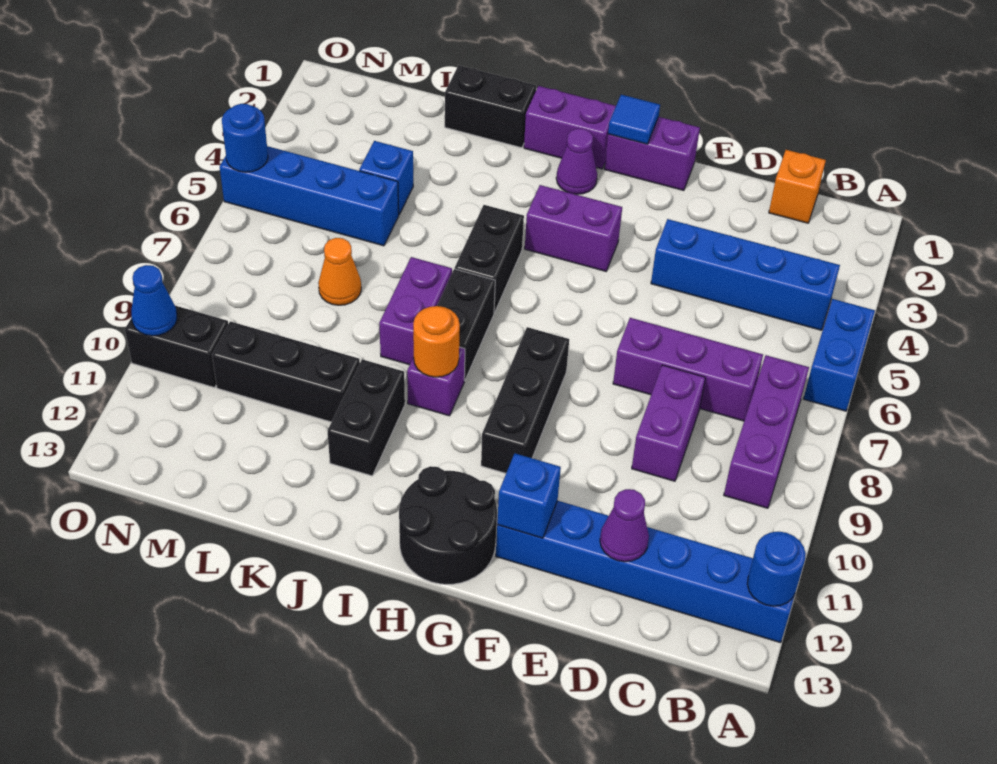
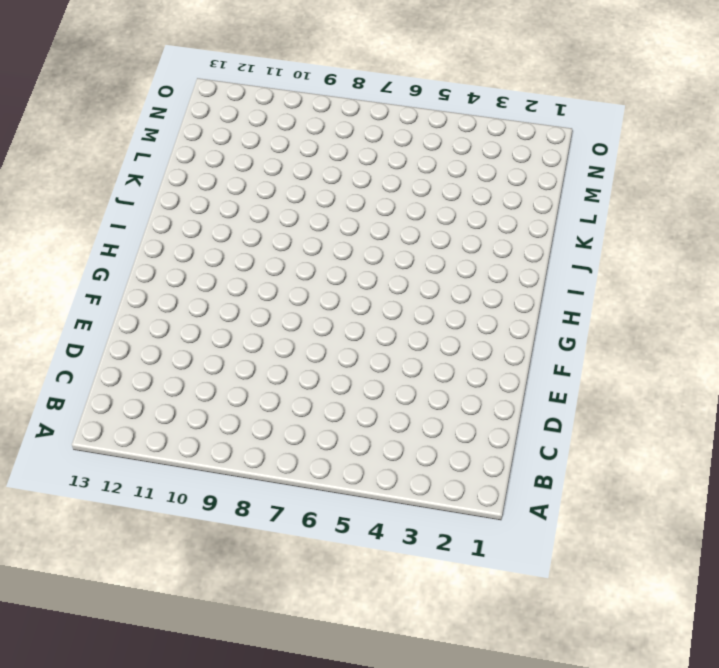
none -> blue brick A5:A6 level 1
none -> blue brick A12:F12 level 1
none -> blue brick B4:E4 level 1
none -> purple brick B7:B9 level 1

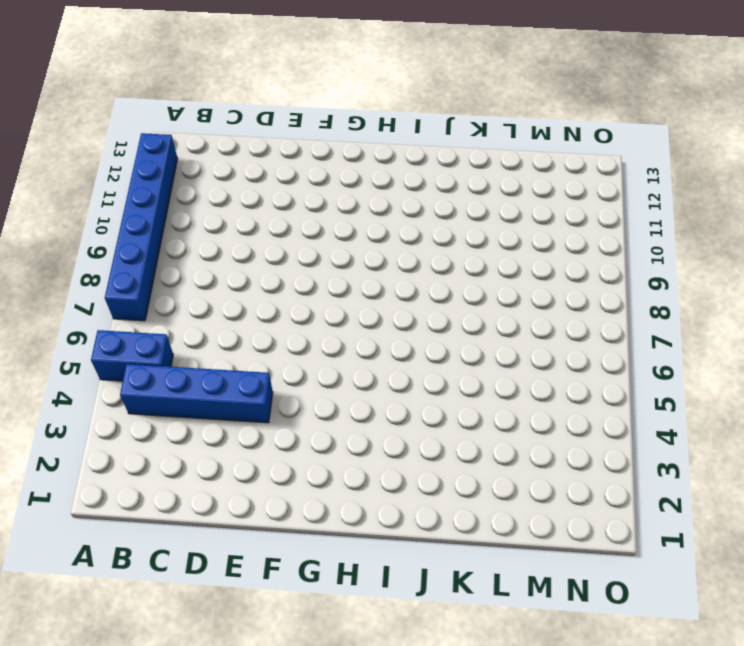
blue brick A5:B5 level 1 -> blue brick A5:A6 level 1
blue brick A7:A12 level 1 -> blue brick A12:F12 level 1
none -> purple brick B7:B9 level 1
none -> orange brick C1 level 1
none -> purple brick C7:E7 level 1
none -> purple brick D8:D9 level 1

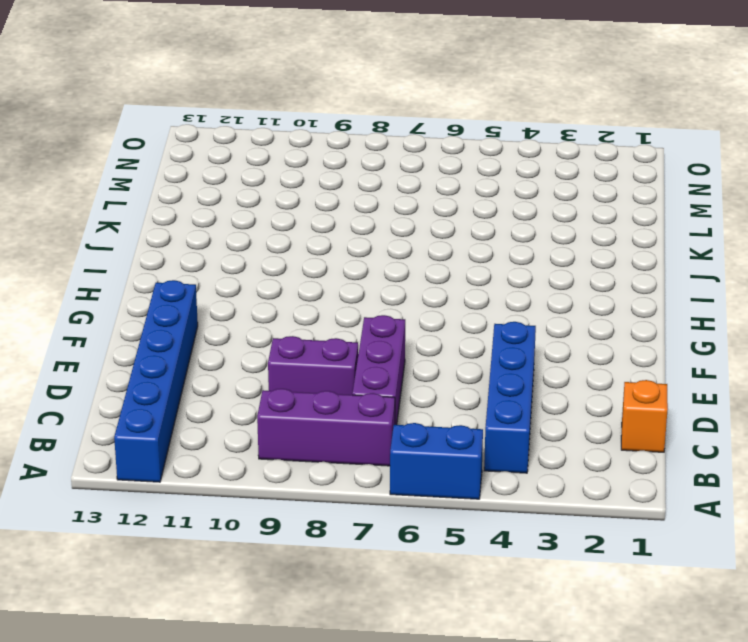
none -> purple brick F1:G1 level 1
none -> purple brick G4:H4 level 1
none -> black brick G8:G10 level 1
none -> black round brick G12:H13 level 1

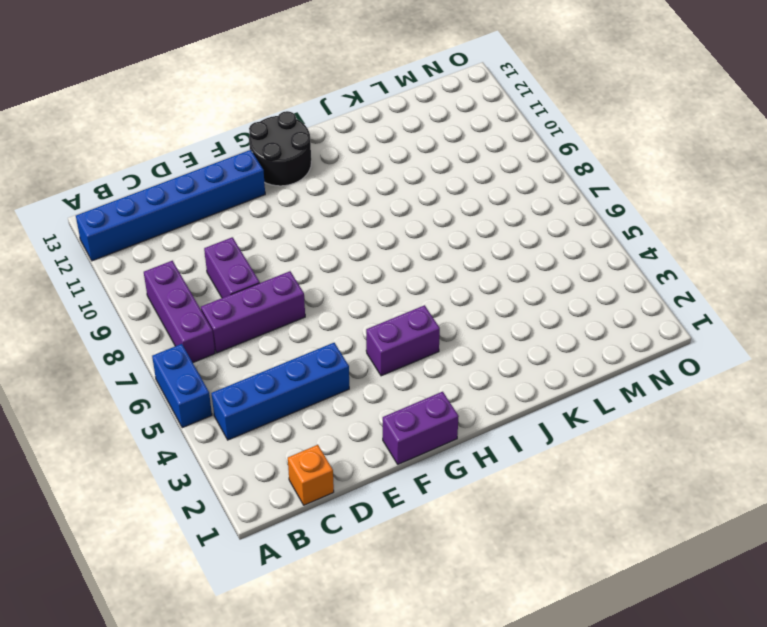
none -> black brick G8:G10 level 1
none -> purple brick H1:I1 level 1
none -> purple cone H2 level 1
none -> black brick I5:I6 level 1

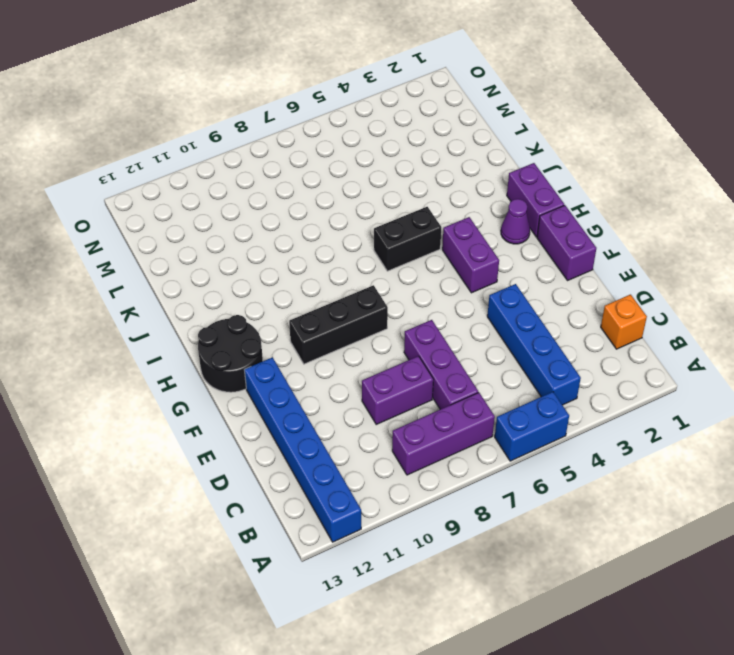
none -> black brick I7:I8 level 1
none -> purple brick I9 level 1
none -> black brick J1:K1 level 1
none -> purple brick J7:J8 level 1

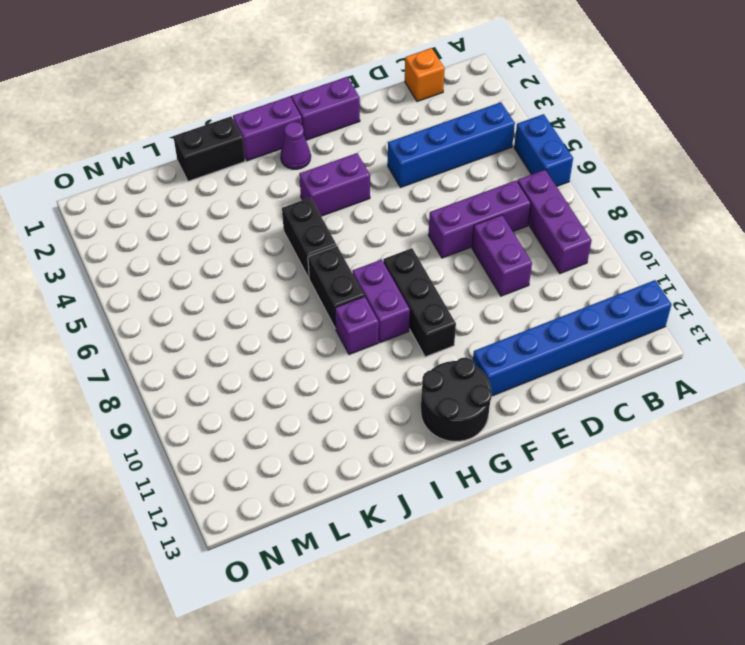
purple brick H8:H9 level 1 -> purple brick J7:J8 level 1
none -> black brick J10:J11 level 1
none -> black brick K10:M10 level 1
none -> blue brick L4 level 1
none -> blue brick L5:O5 level 1

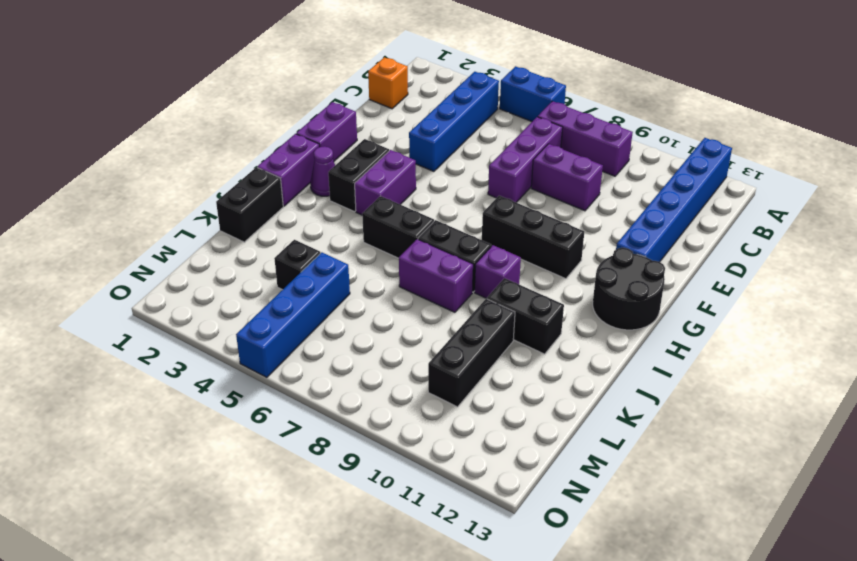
black brick G3:H3 level 1 -> black brick N10:O10 level 1
black brick L4 level 1 -> blue brick L4 level 1
none -> orange cone L7 level 1
none -> blue round brick A12 level 2
none -> purple cone D12 level 2
none -> blue brick F12 level 2

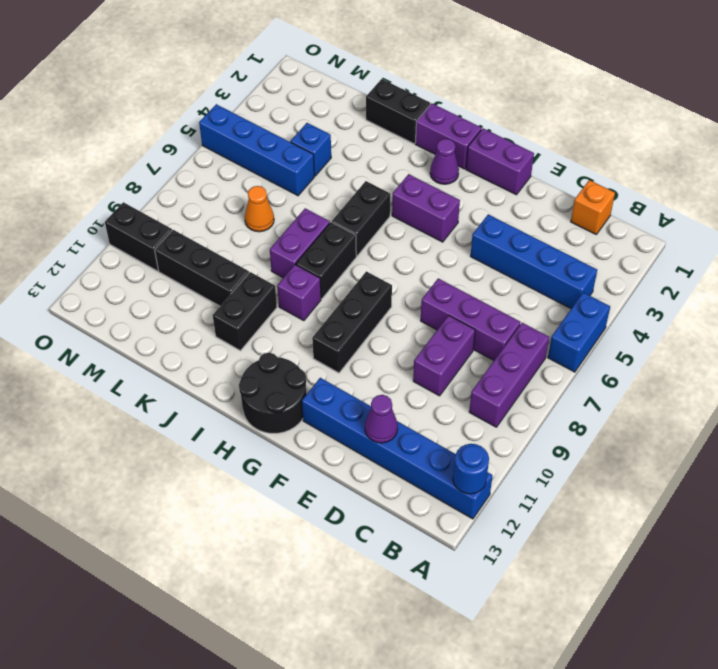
none -> blue brick F12 level 2
none -> blue tile G1 level 2
none -> orange round brick I9 level 2
none -> blue round brick O5 level 2

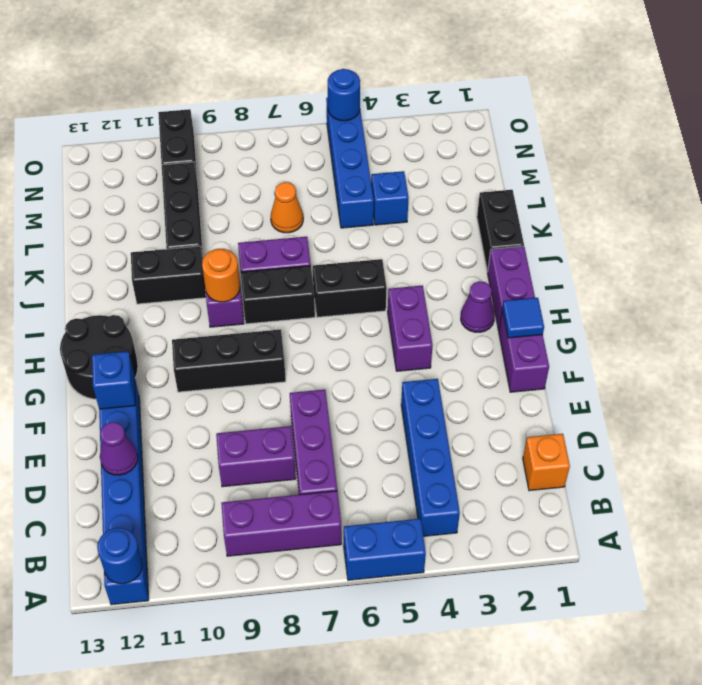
none -> blue cone O10 level 2

